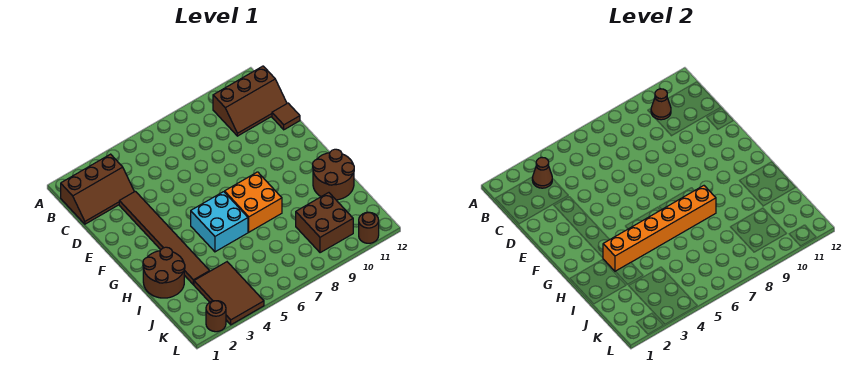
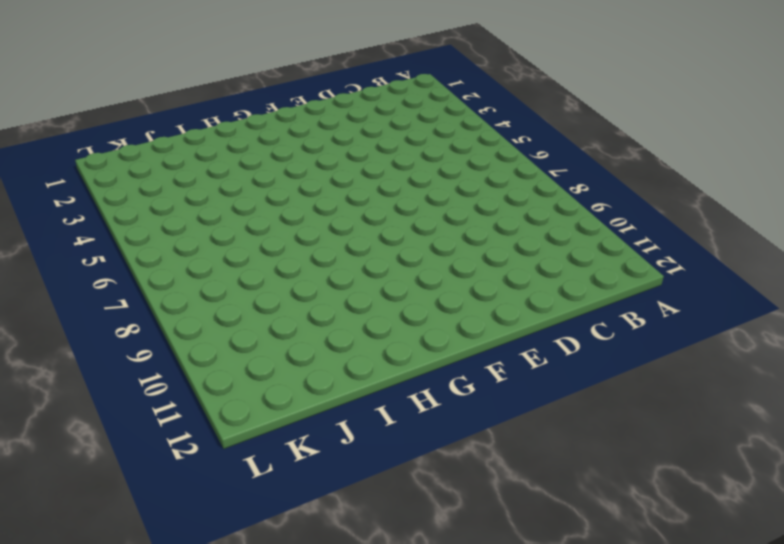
none -> brown slope B1:C3 level 1 top B
none -> brown slope B10:C12 level 1 top B
none -> brown tile D3:I3 level 1

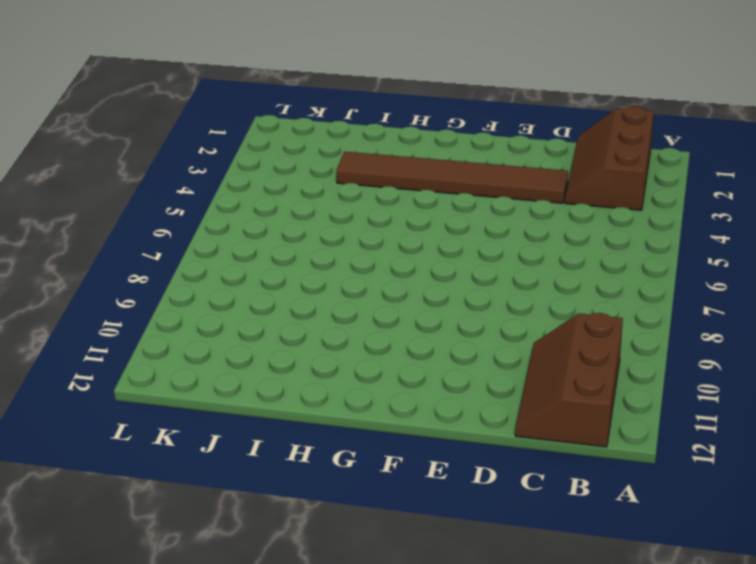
none -> brown tile D12 level 1
none -> cyan brick G5:H6 level 1
none -> orange brick G7:H8 level 1

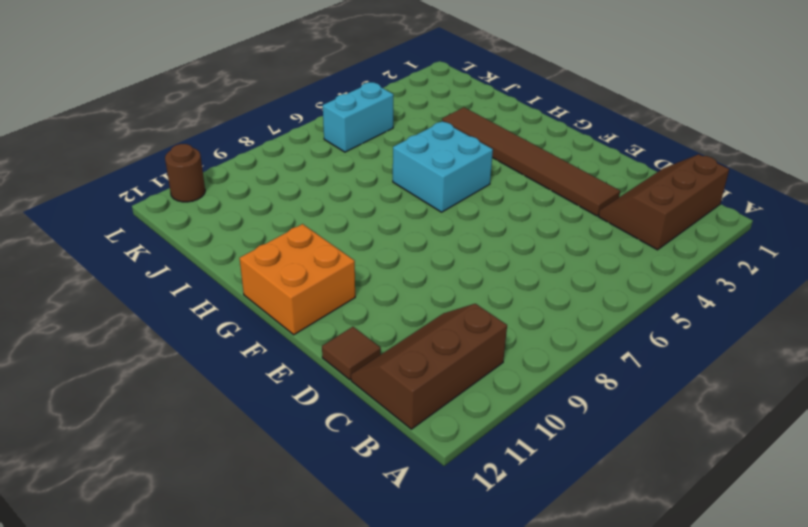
orange brick F11:G12 level 1 -> orange brick G7:H8 level 1
cyan brick K5:K6 level 1 -> none
none -> brown round brick H1:I2 level 1
none -> brown round brick H11:I12 level 1
none -> brown tile J3:L4 level 1

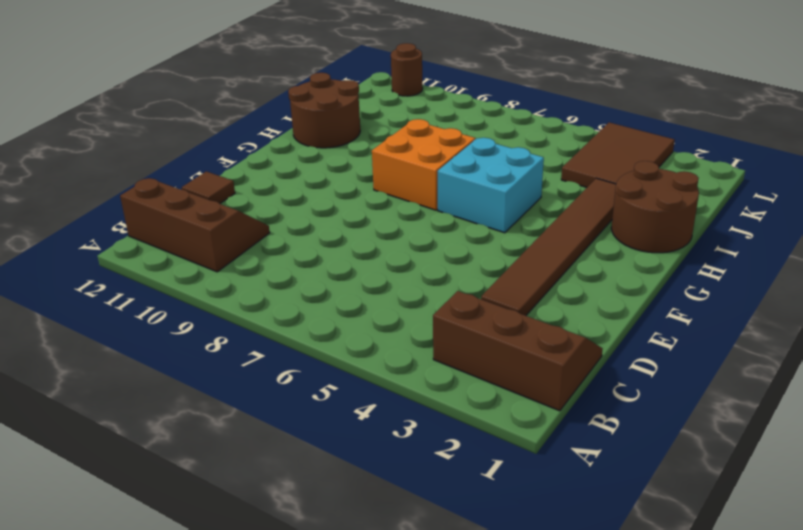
none -> brown brick J9:K10 level 1
none -> brown round brick L2 level 1
none -> brown cone B3 level 2

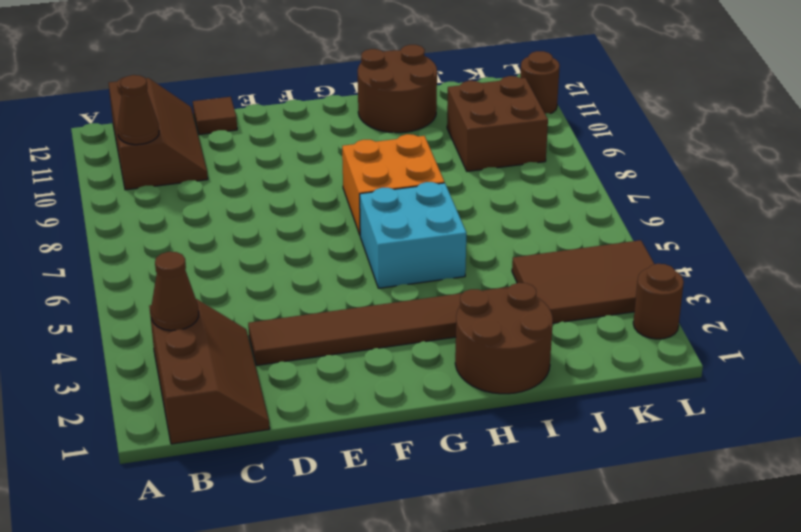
none -> orange brick H3:H8 level 2

